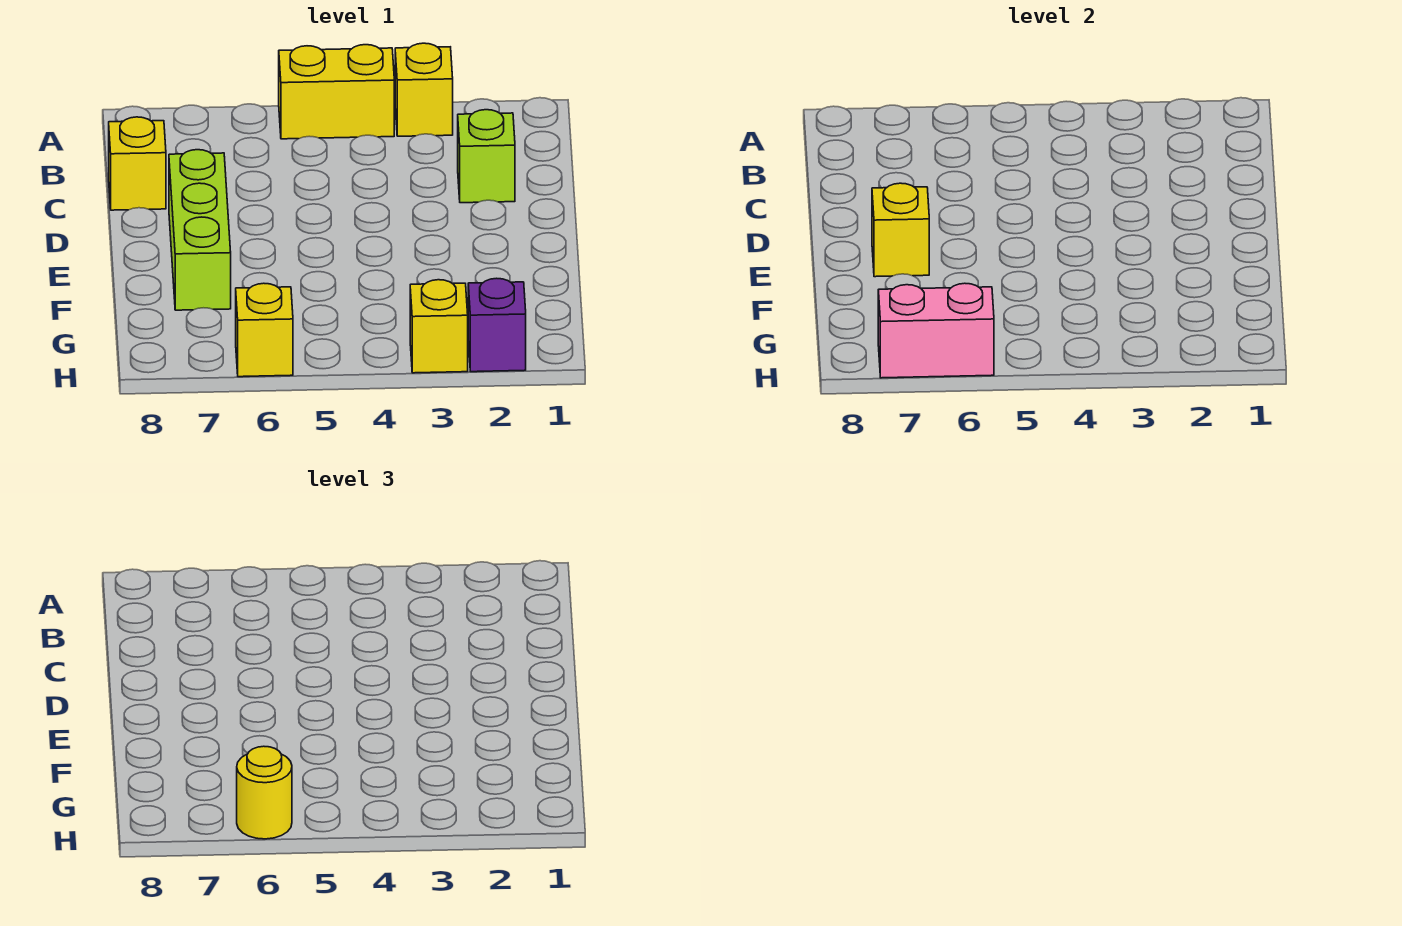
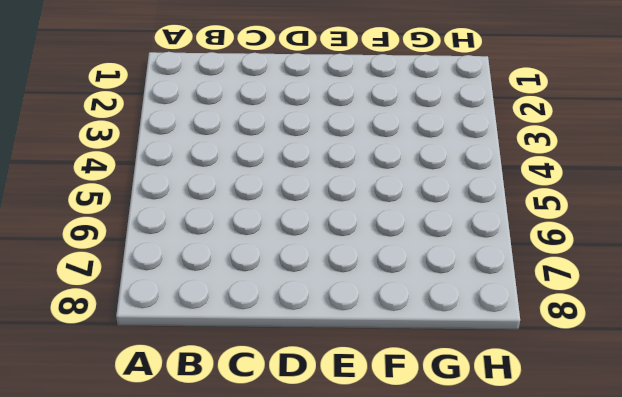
none -> yellow brick A3 level 1
none -> yellow brick A4:A5 level 1

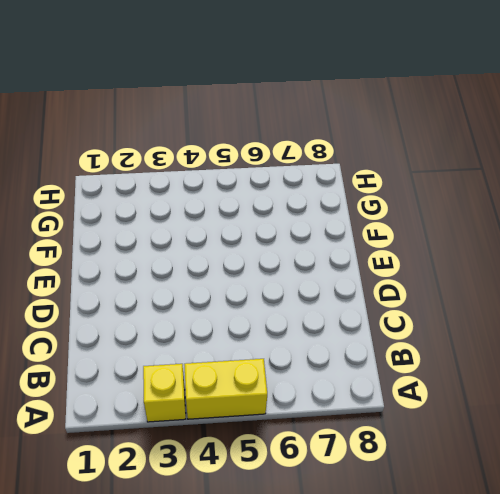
none -> lime brick C2 level 1
none -> yellow brick C8 level 1

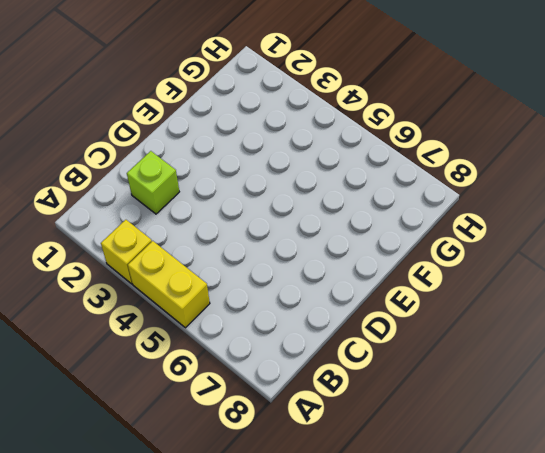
none -> yellow brick C8 level 1
none -> lime brick D7:F7 level 1

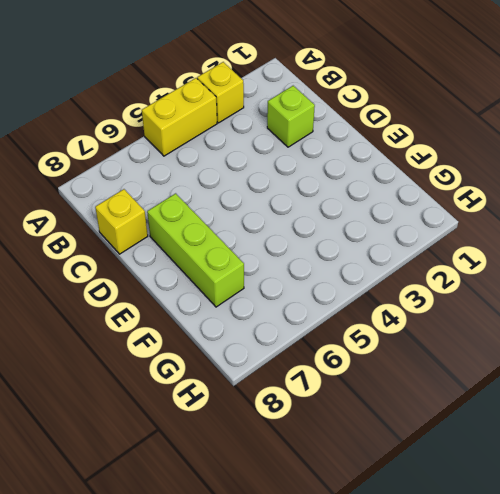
none -> purple brick H2 level 1
none -> yellow brick H3 level 1

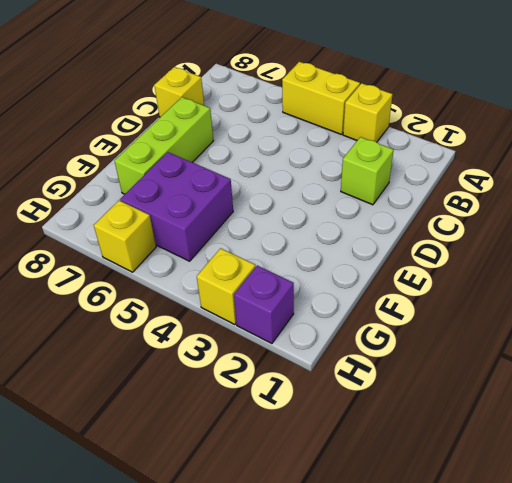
purple brick F5:G6 level 1 -> none
none -> yellow brick E7 level 2
none -> pink brick H6:H7 level 2

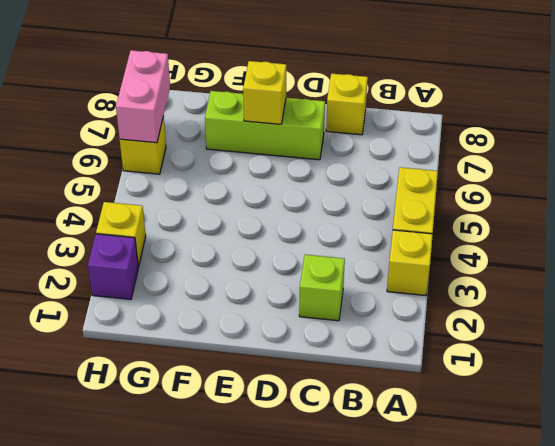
none -> yellow round brick H6 level 3

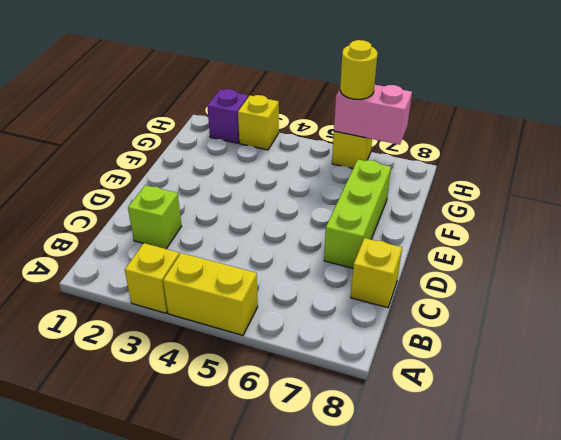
none -> yellow brick E7 level 2

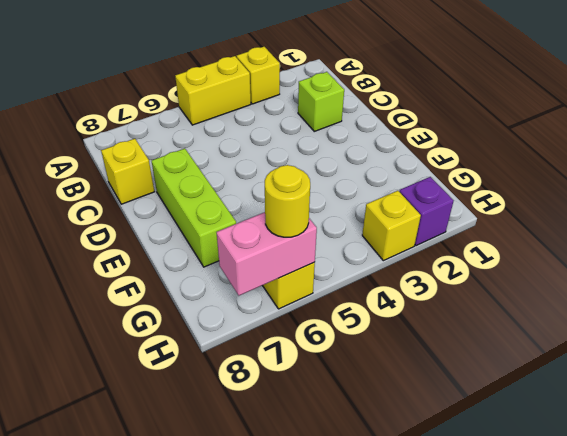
none -> yellow brick E7 level 2

